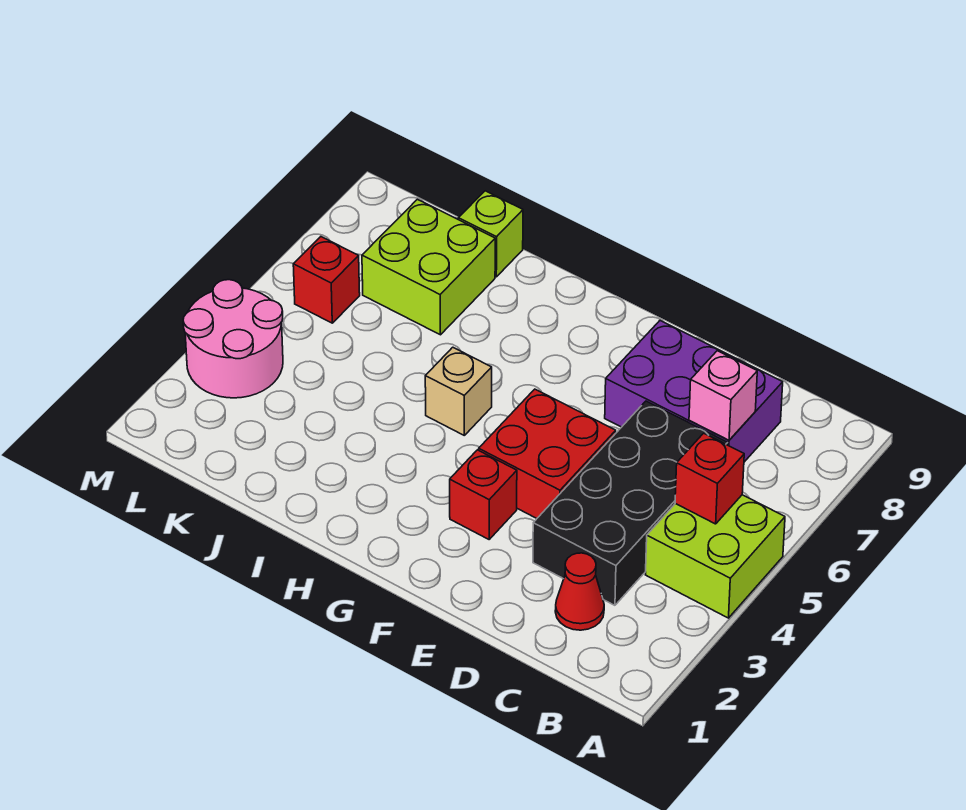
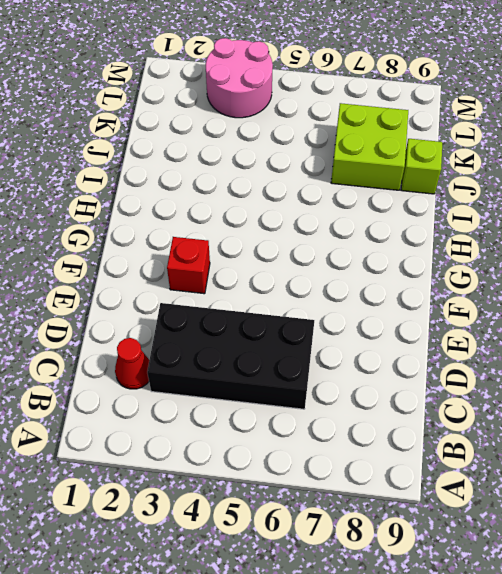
none -> lime brick A4:B5 level 1
none -> purple brick C7:E8 level 1
none -> red brick E4:F5 level 1

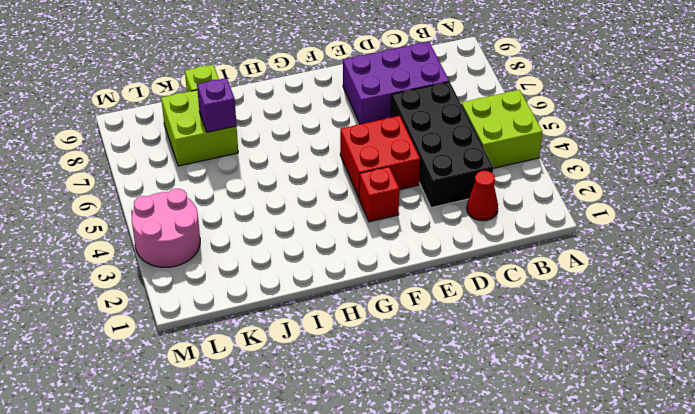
purple brick J7 level 2 -> none
none -> tan brick H5 level 1
none -> red brick L6 level 1
none -> red brick B5 level 2

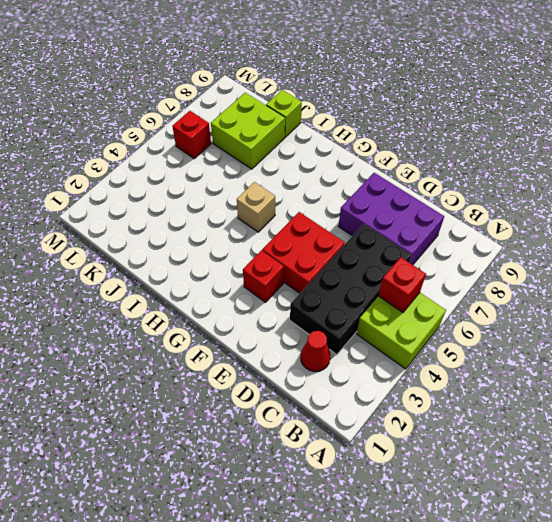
none -> pink round brick L3:M4 level 1
none -> pink brick C7 level 2

